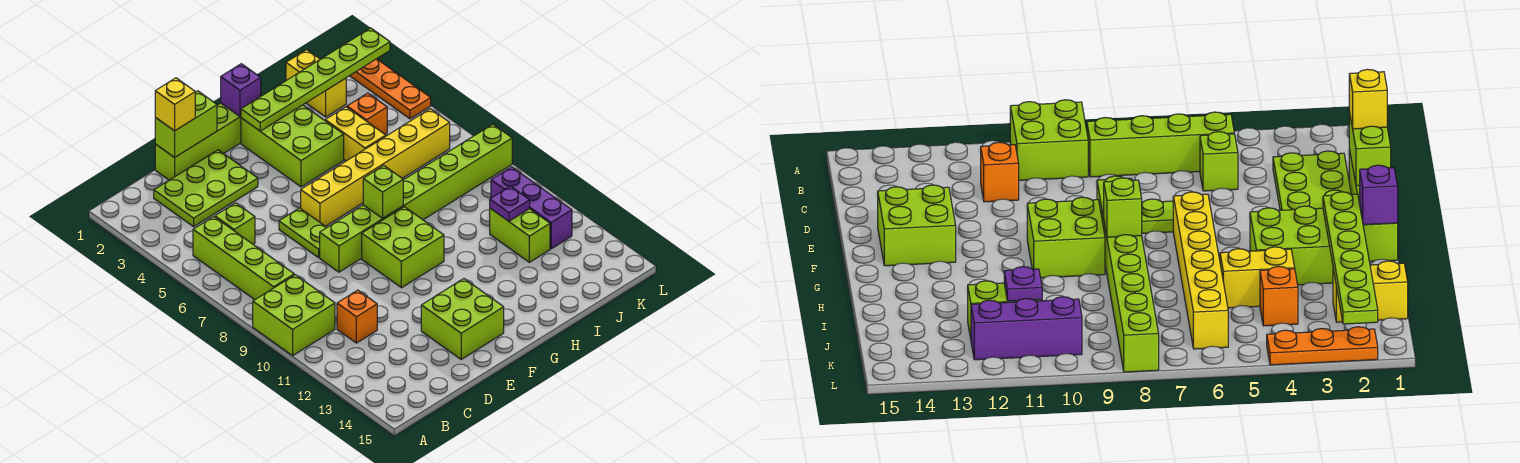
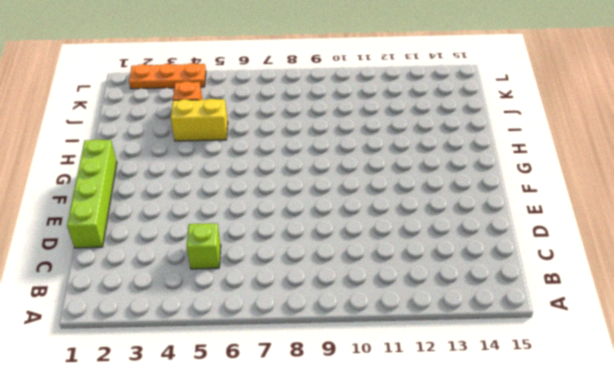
none -> lime brick A9:B10 level 1
none -> lime brick B5:B8 level 1
none -> lime plate C2:E3 level 1

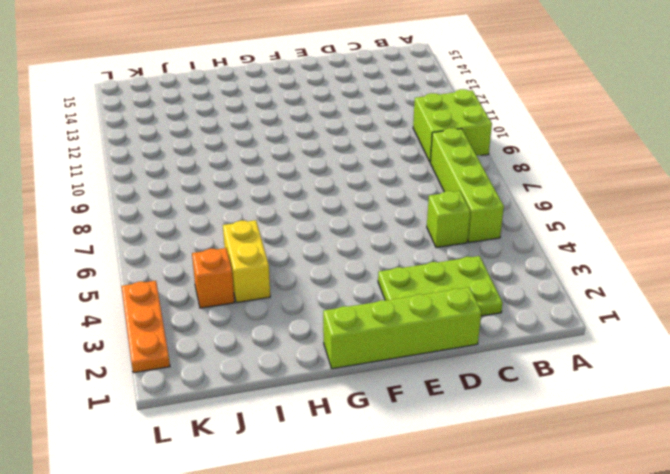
none -> orange brick C11 level 1
none -> lime plate E6:E7 level 1
none -> lime brick E8:L8 level 1

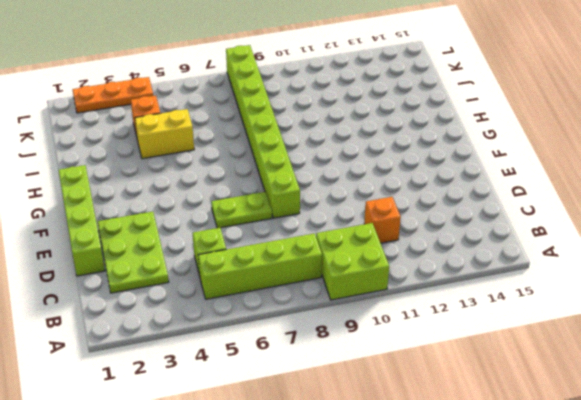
none -> lime brick E13:F14 level 1
none -> yellow brick F6:K6 level 1
none -> lime brick F9:G10 level 1

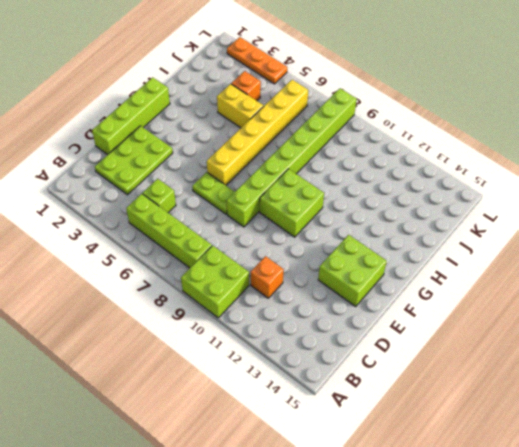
none -> lime brick G2:H4 level 1
none -> yellow brick J1:J2 level 1
none -> lime brick J11:J12 level 1

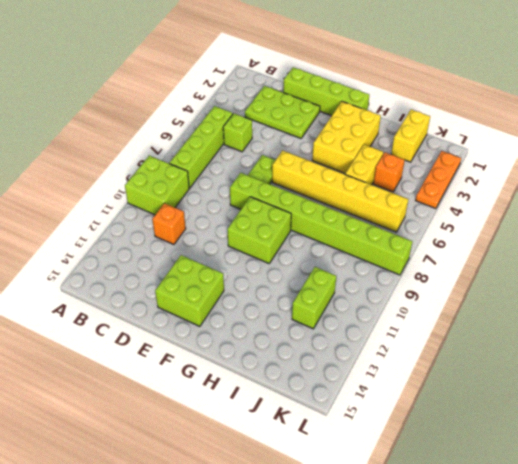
yellow brick G2:H4 level 1 -> lime brick G2:H4 level 1
none -> purple brick K10:K12 level 1
none -> lime brick D1:E1 level 2
none -> purple brick G1 level 2

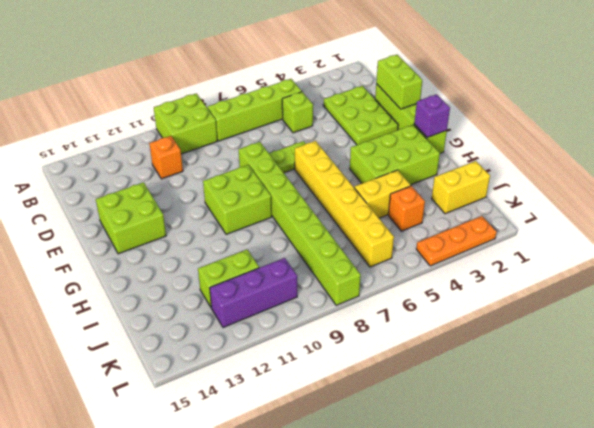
none -> lime plate G2:L2 level 2
none -> lime brick G8 level 2
none -> purple plate J11 level 2

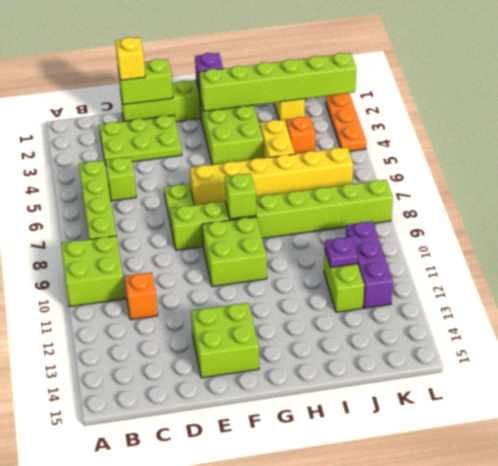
lime brick G2:L2 level 2 -> lime plate G2:L2 level 2

